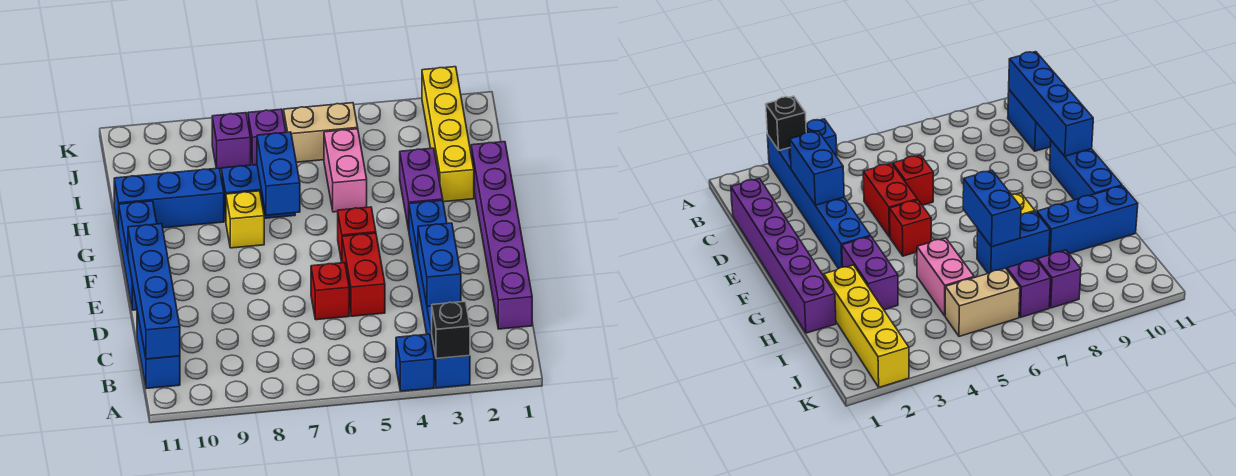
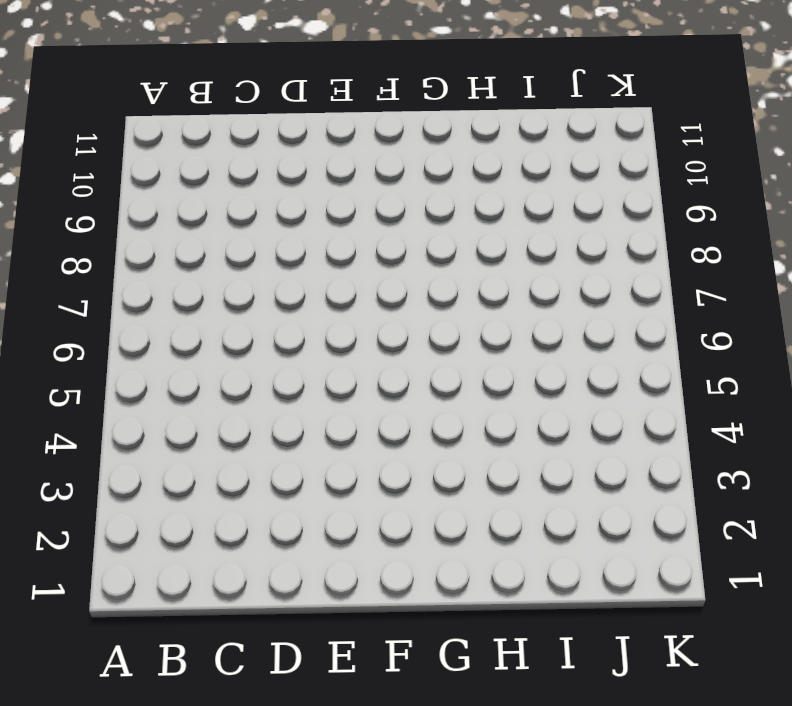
none -> blue brick A3:F3 level 1
none -> blue brick A4 level 1
none -> blue brick B11:C11 level 1

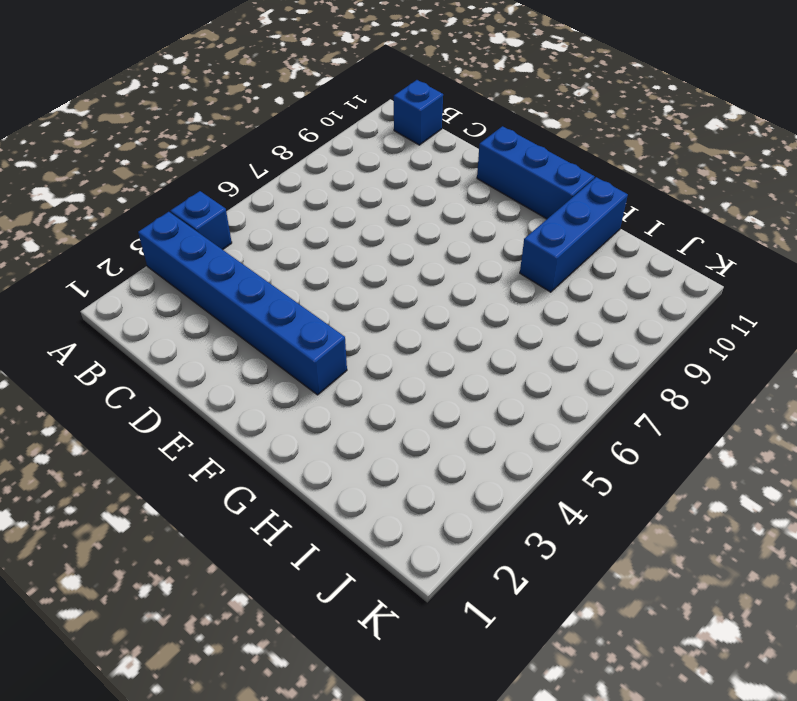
blue brick B11 level 1 -> blue brick B11:C11 level 1
none -> purple brick C1:H1 level 1
none -> red brick D5:E5 level 1
none -> red brick D6 level 1

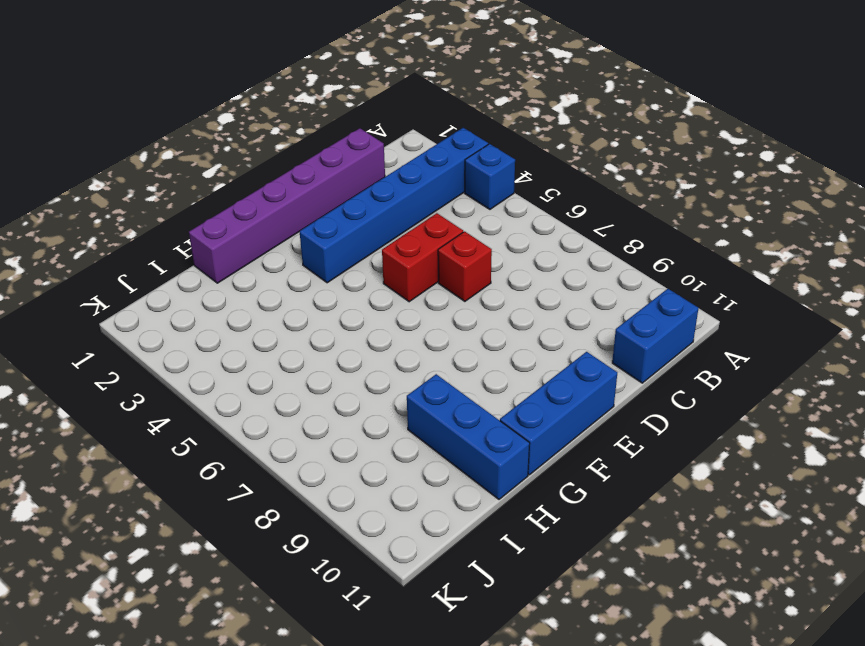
none -> red brick F5 level 1
none -> purple brick G3:H3 level 1
none -> yellow brick G8 level 1

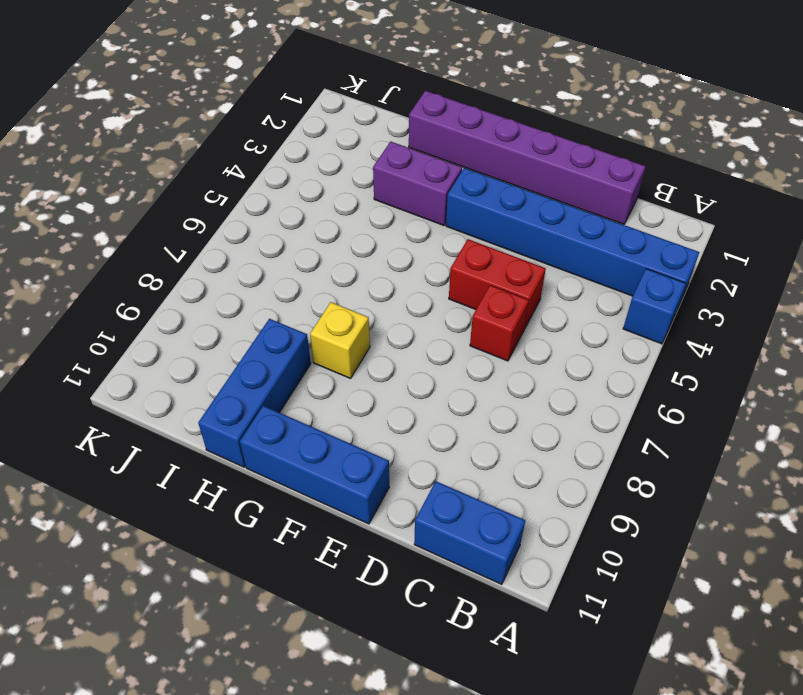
none -> red brick F5 level 1
none -> yellow brick H2:K2 level 1
none -> pink brick H5:I5 level 1

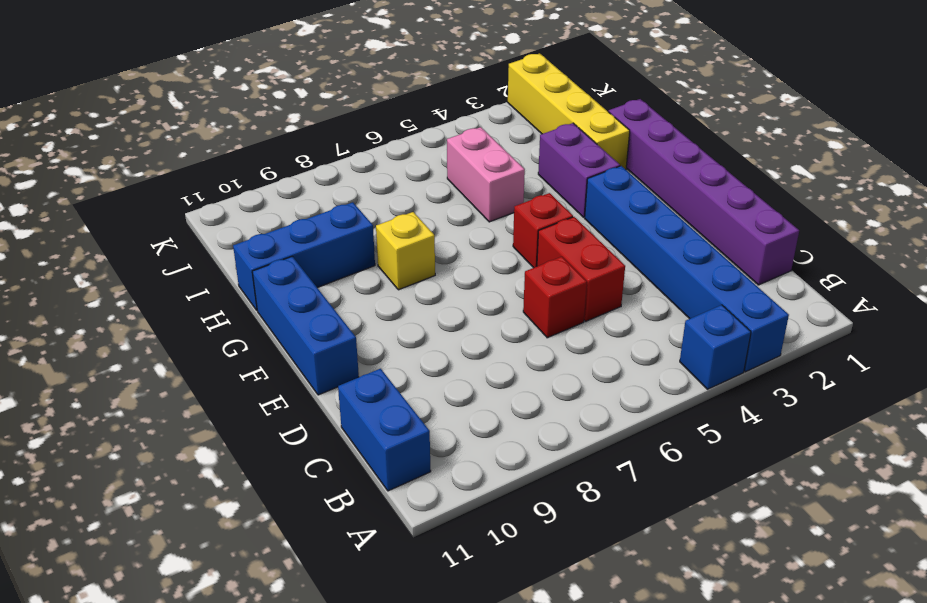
none -> blue brick H7:H8 level 1
none -> tan brick J5:J6 level 1
none -> purple brick J7 level 1

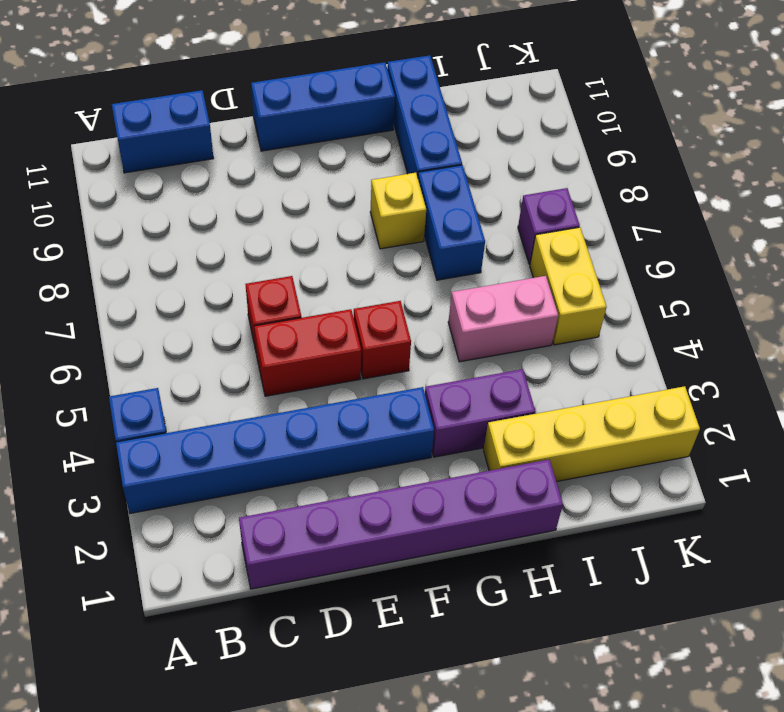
yellow brick J5:J6 level 1 -> tan brick J5:J6 level 1
none -> purple brick J8 level 1
none -> black brick A3 level 2
none -> blue brick B11:E11 level 2

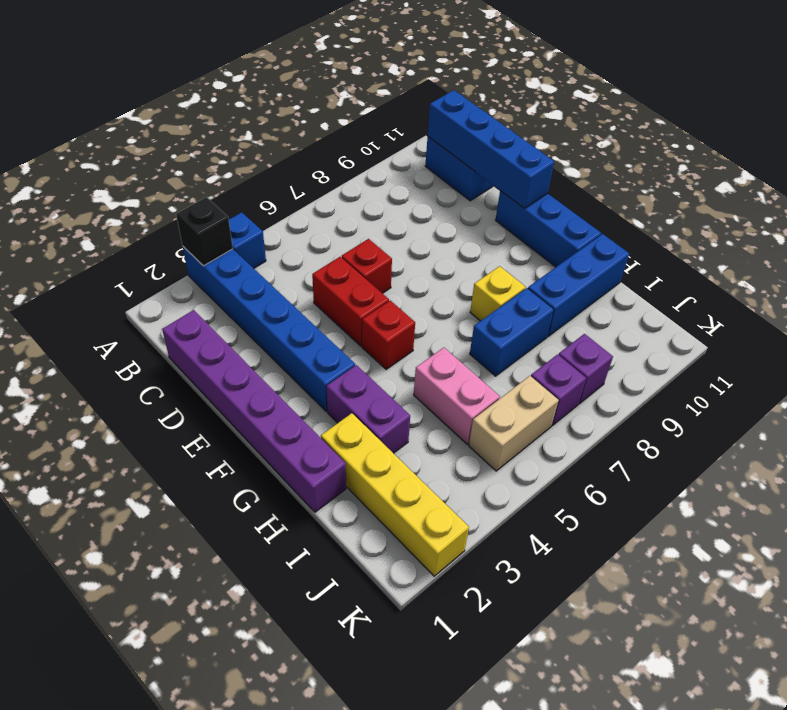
none -> blue brick C3:D3 level 2
none -> blue brick G7:H7 level 2

